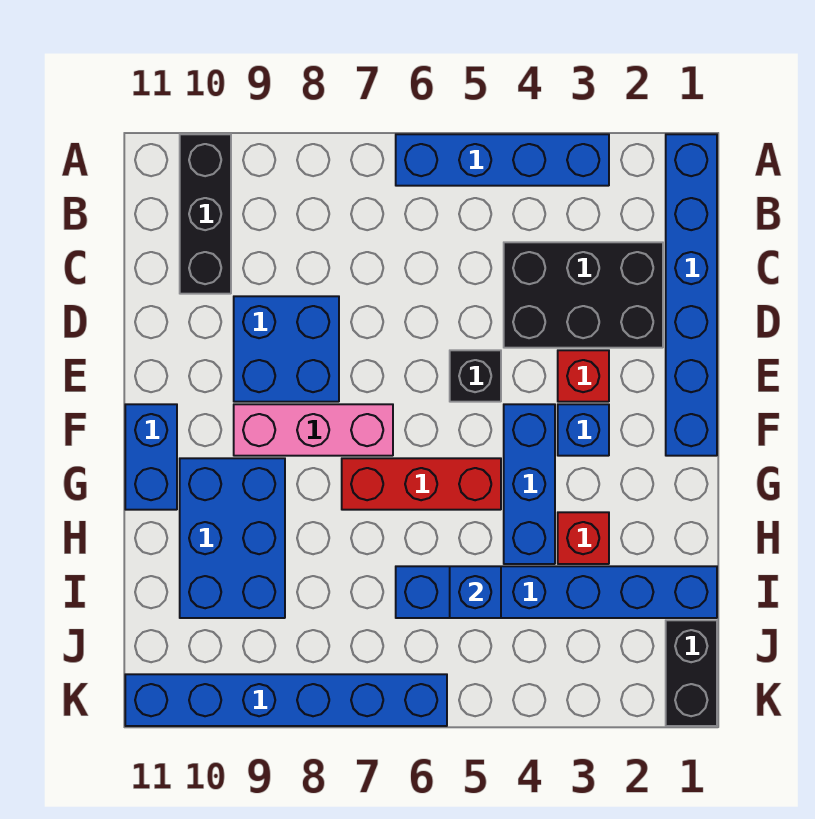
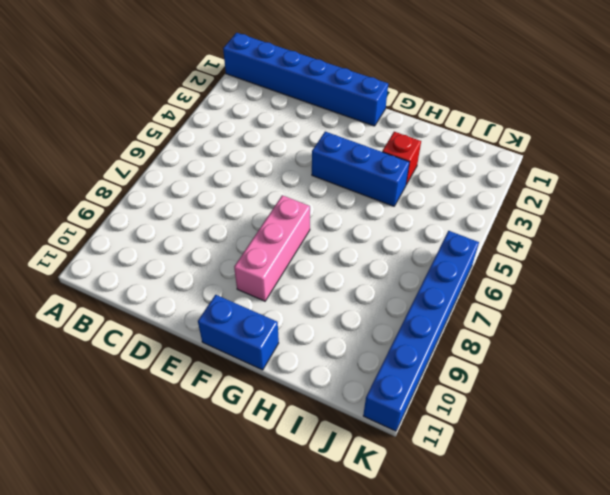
none -> blue brick A3:A6 level 1
none -> black brick A10:C10 level 1
none -> black brick C2:D4 level 1

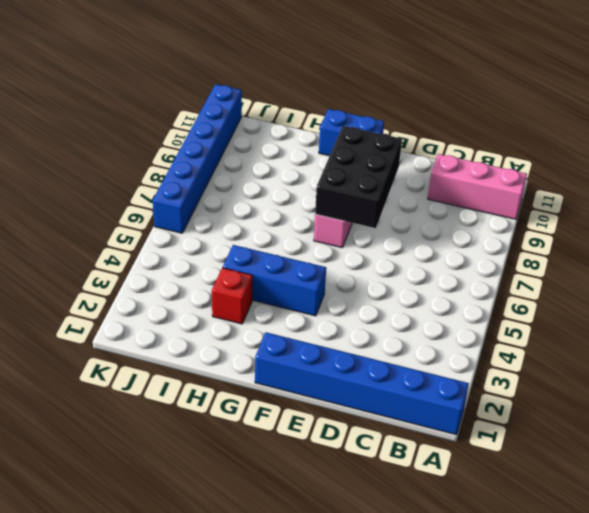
pink brick A10:C10 level 1 -> black brick A10:C10 level 1
black brick E7:F9 level 2 -> black brick C2:D4 level 1
none -> blue brick A3:A6 level 1
none -> blue brick D8:E9 level 1
none -> red brick E3 level 1

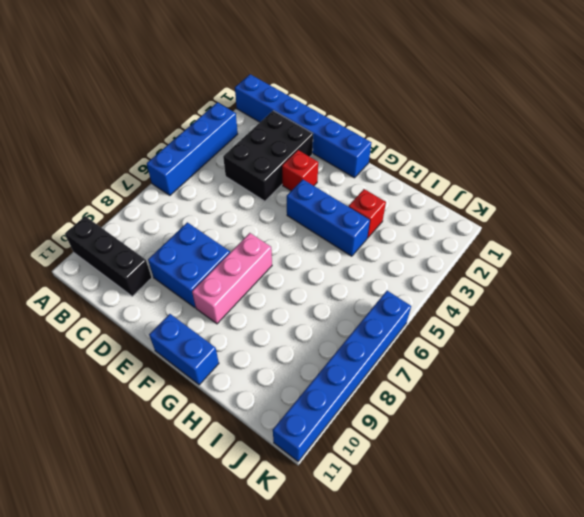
none -> black brick E5 level 1
none -> blue brick F3 level 1
none -> red brick G5:G7 level 1

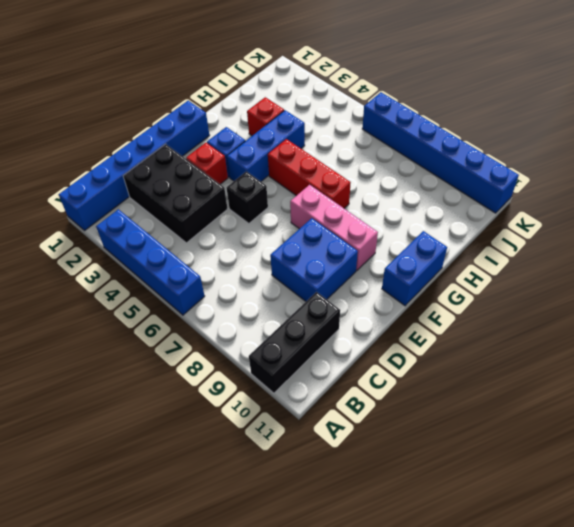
none -> blue brick G9:I10 level 1
none -> blue brick I1:I6 level 1
none -> black brick J1:K1 level 1

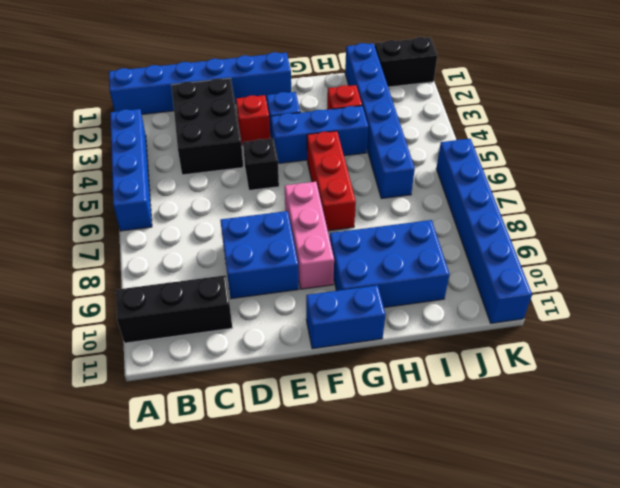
none -> blue brick I5 level 2

